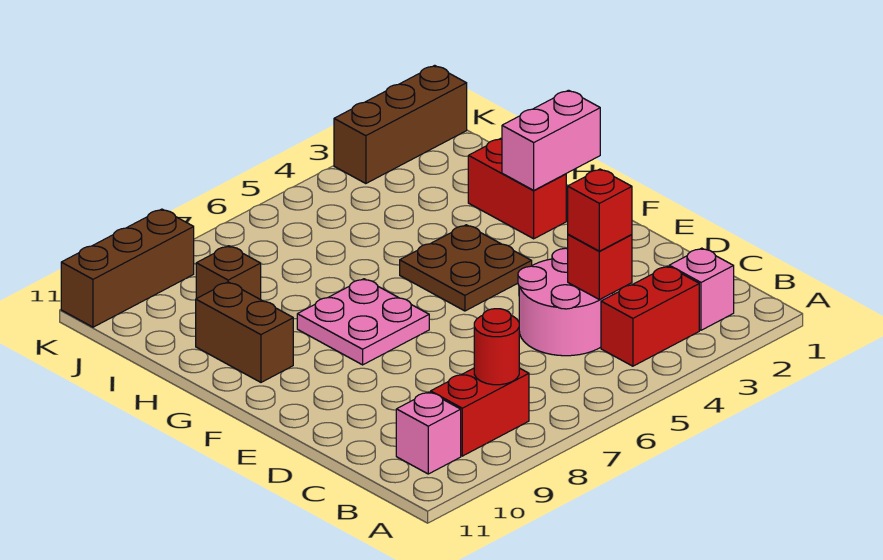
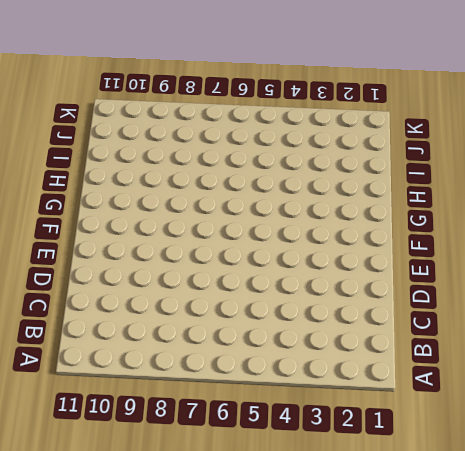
none -> pink brick B2 level 1
none -> red brick B3:B4 level 1
none -> red brick B8:B9 level 1

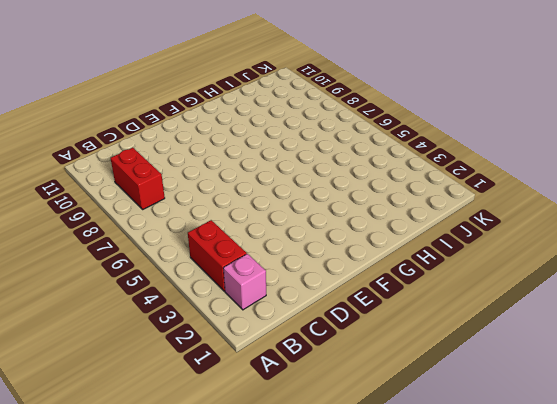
none -> pink brick B10 level 1
none -> pink round brick C4:D5 level 1
none -> brown plate F4:G5 level 1

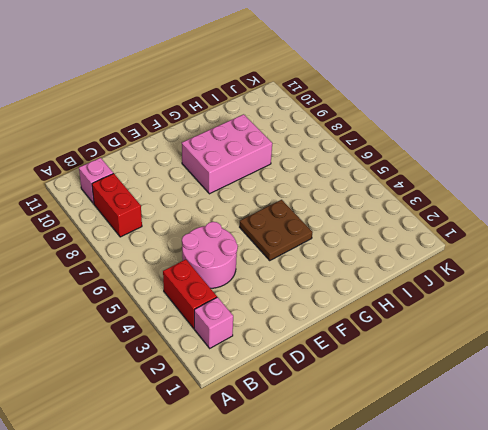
pink brick F8:H9 level 1 -> pink plate F7:G8 level 1
none -> red brick G2:H2 level 1
none -> brown brick G10:H10 level 1
none -> brown brick I9 level 1

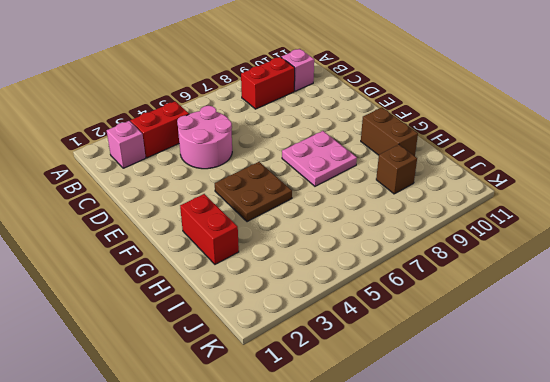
none -> brown brick K1:K3 level 1
none -> brown brick K9:K11 level 1
none -> red round brick B8 level 2

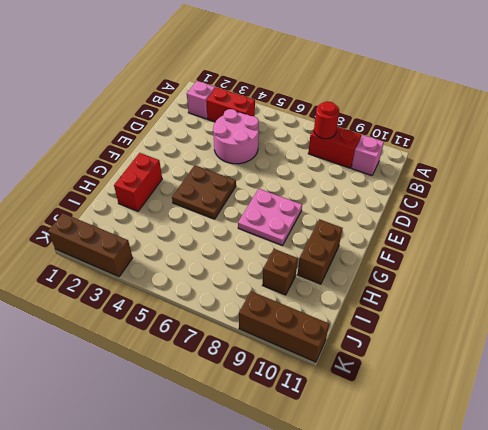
none -> red brick C4 level 2
none -> pink brick G1:G2 level 2
none -> red brick C4 level 3

